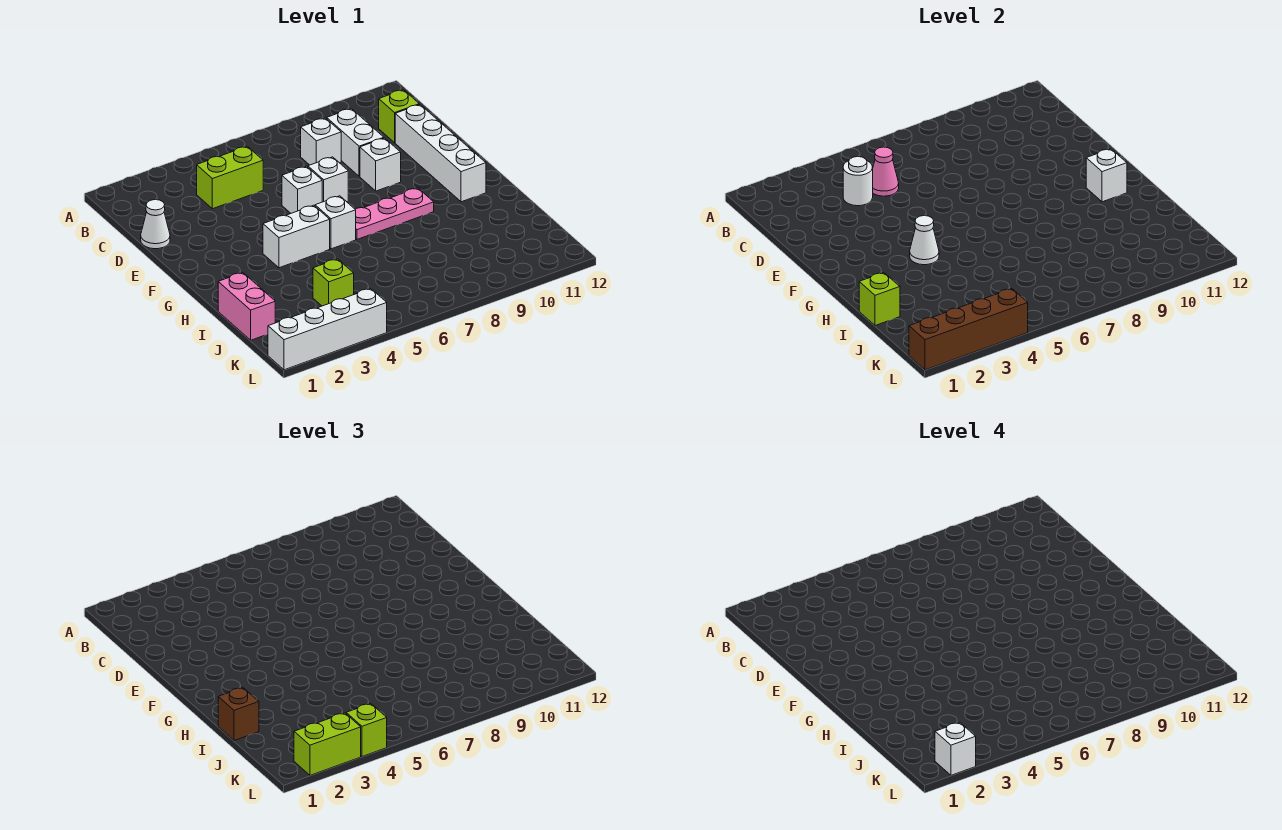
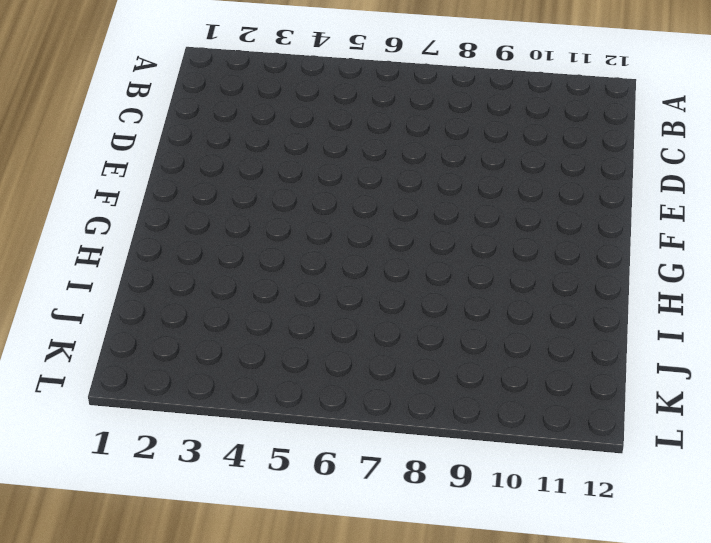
none -> lime brick C4:C5 level 1
none -> white brick C8 level 1
none -> white brick C9:D9 level 1

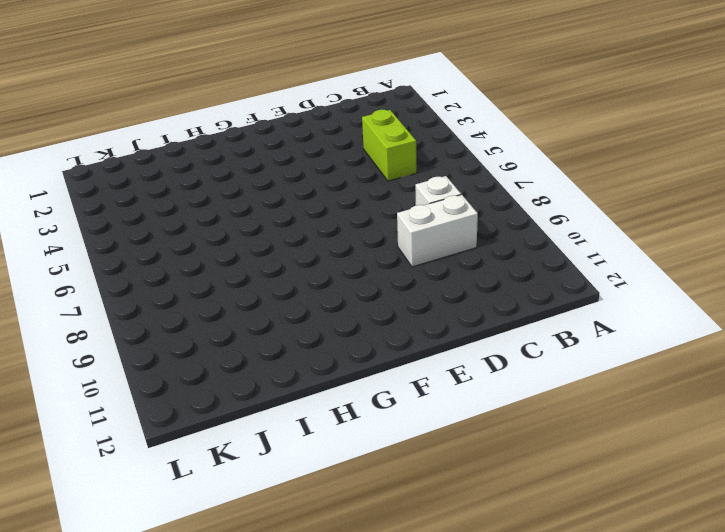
none -> lime brick C11 level 1
none -> white cone D1 level 1
none -> white brick D11:G11 level 1

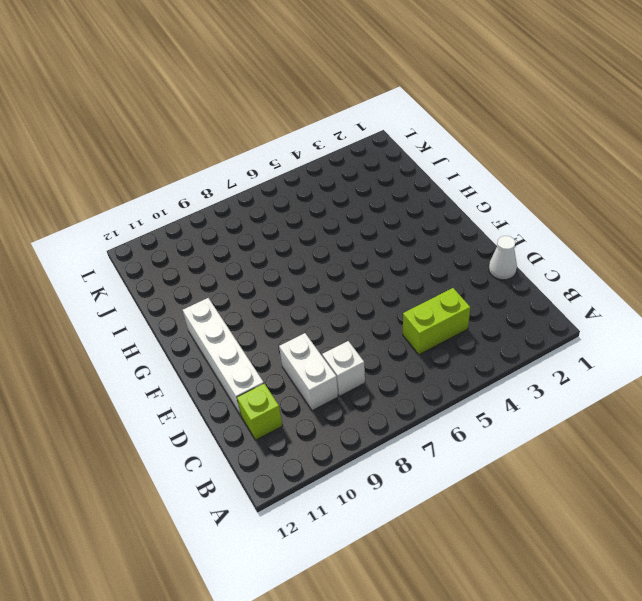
none -> white brick E6 level 1
none -> white brick E7 level 1
none -> white brick E9 level 1

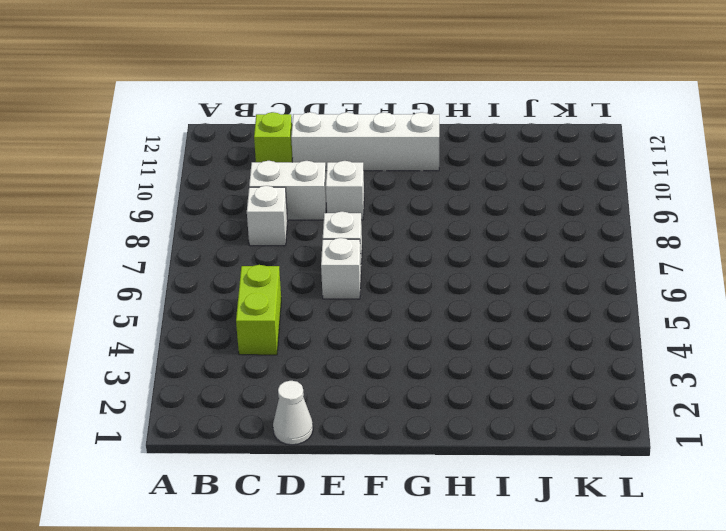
none -> white brick G4:G5 level 1
none -> white brick G6 level 1
none -> pink plate G7:G9 level 1

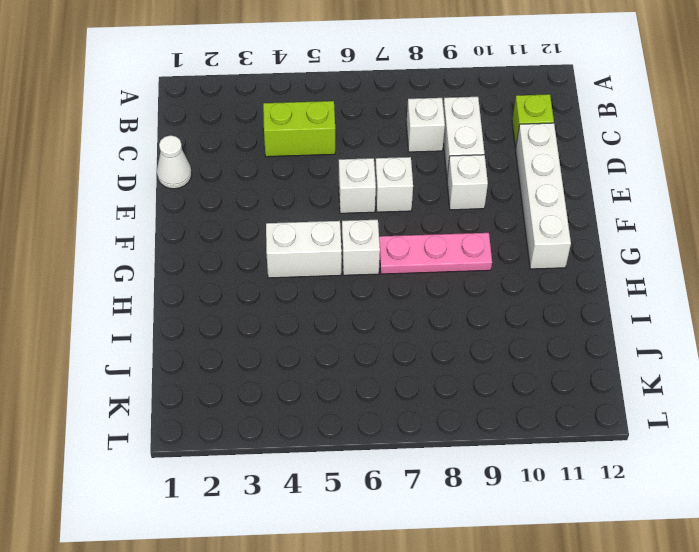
none -> pink brick I1:J1 level 1
none -> lime brick J4 level 1
none -> white brick L1:L4 level 1

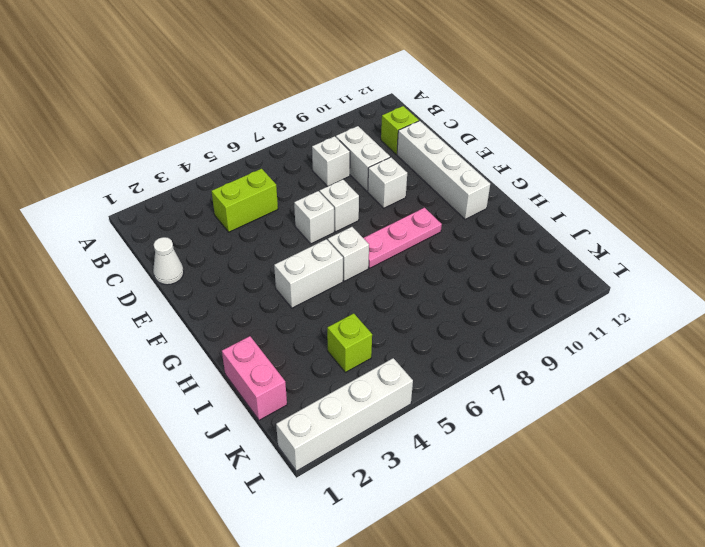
none -> white round brick C4 level 2
none -> pink cone C5 level 2
none -> white cone G4 level 2

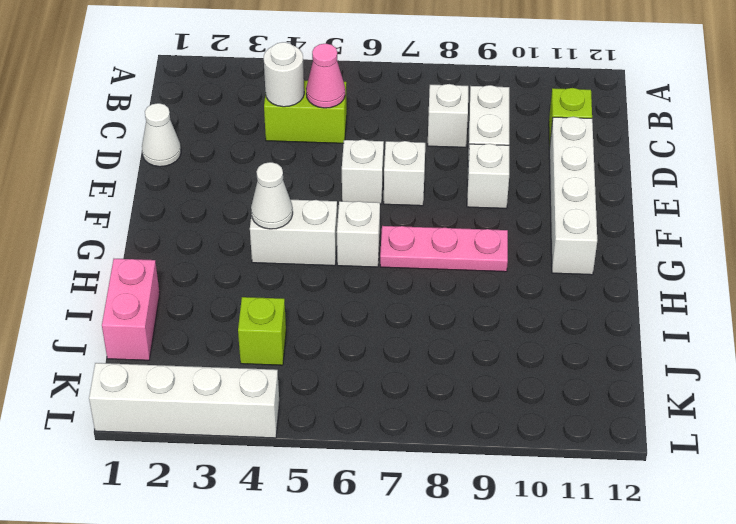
none -> white brick G11 level 2
none -> lime brick I1 level 2
none -> brown brick L1:L4 level 2

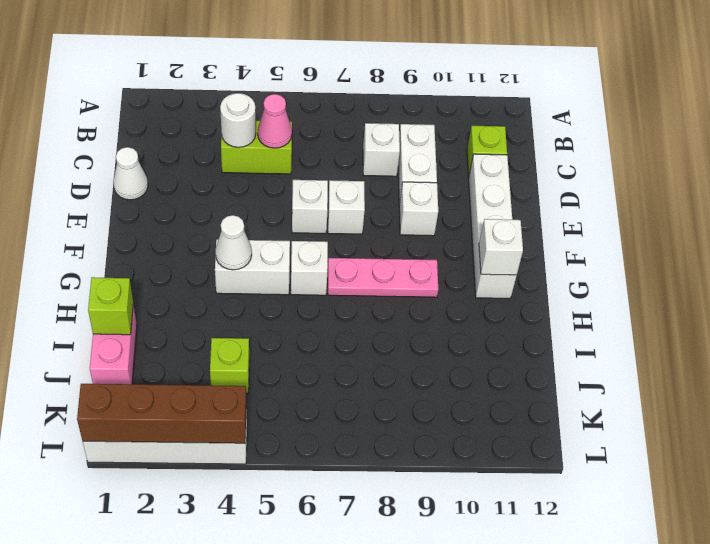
none -> brown brick I1 level 3
none -> lime brick L2:L3 level 3
none -> lime brick L4 level 3

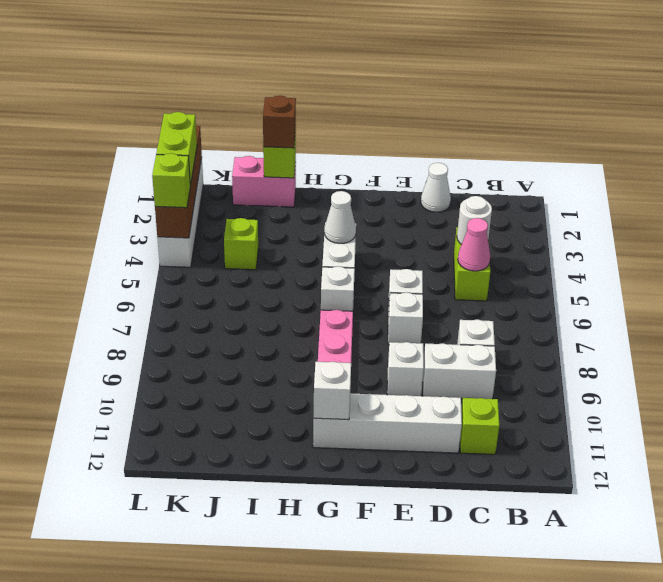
none -> white brick L2 level 4

